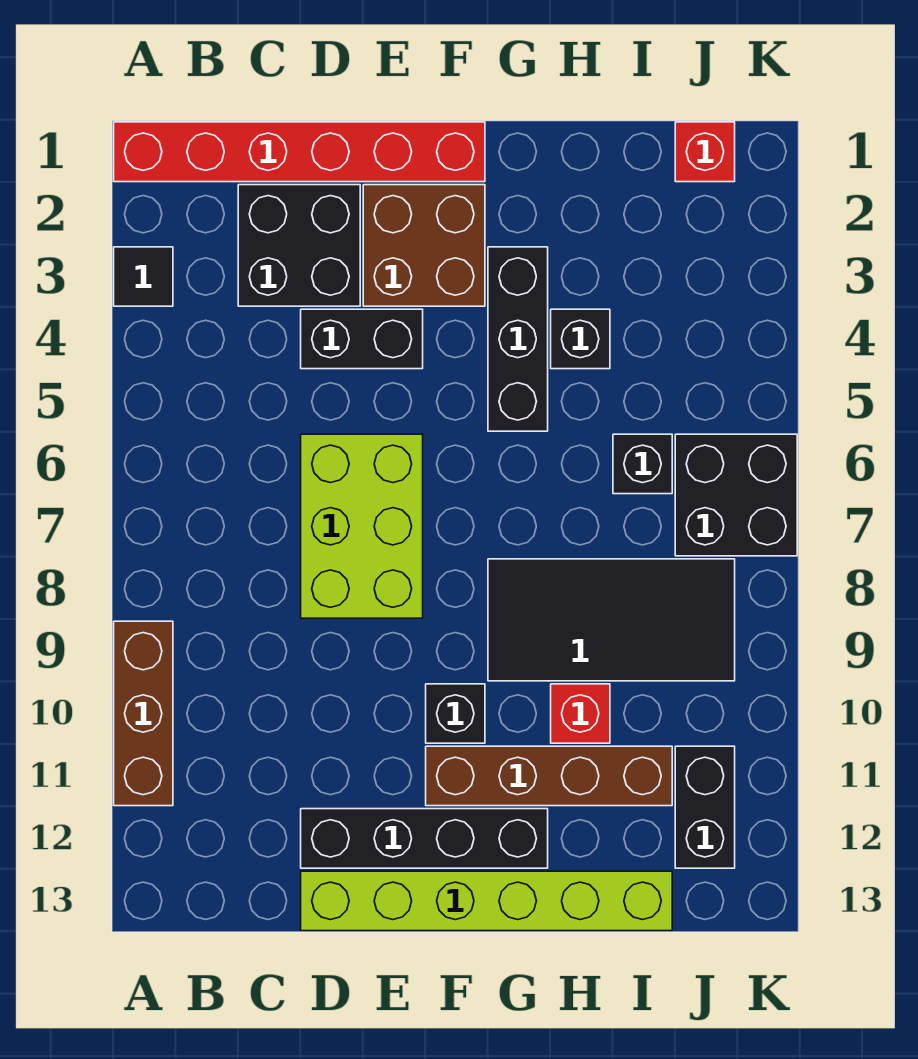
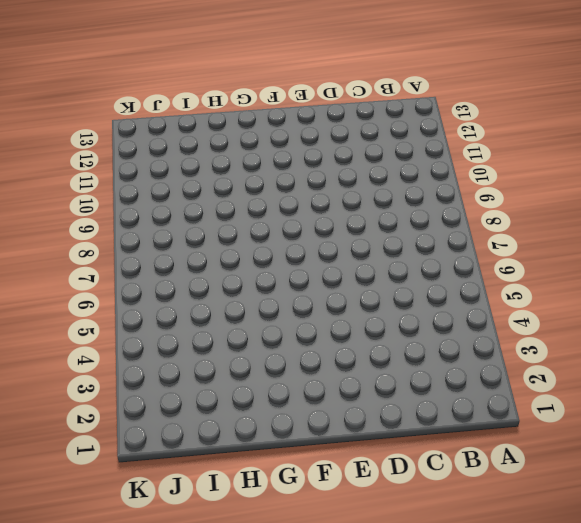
none -> red brick A1:F1 level 1
none -> black tile A3 level 1
none -> brown brick A9:A11 level 1

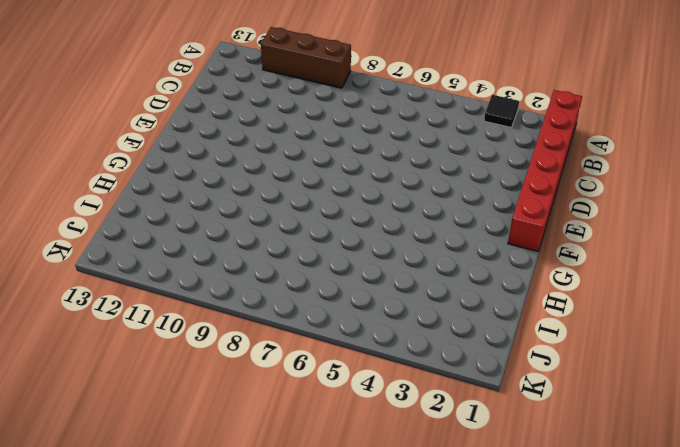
none -> black brick C2:D3 level 1
none -> black brick D4:E4 level 1
none -> lime brick D6:E8 level 1

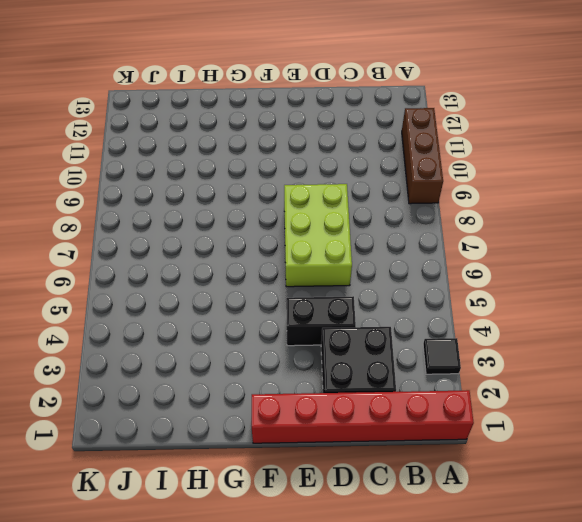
none -> black brick D12:G12 level 1
none -> lime brick D13:I13 level 1
none -> brown brick E2:F3 level 1

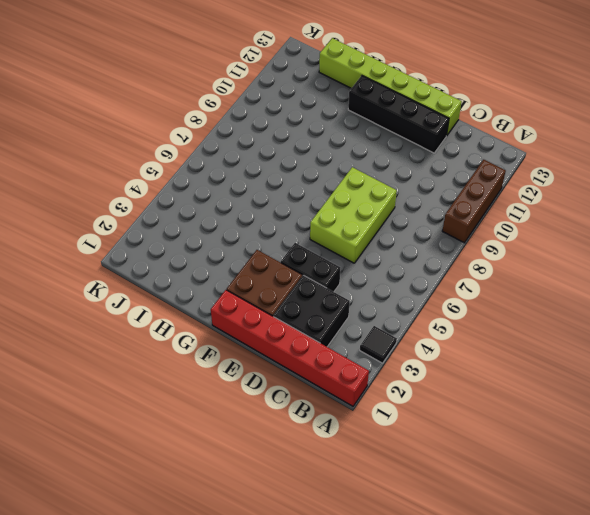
none -> black brick F10 level 1
none -> brown brick F11:I11 level 1
none -> black brick G3:G5 level 1

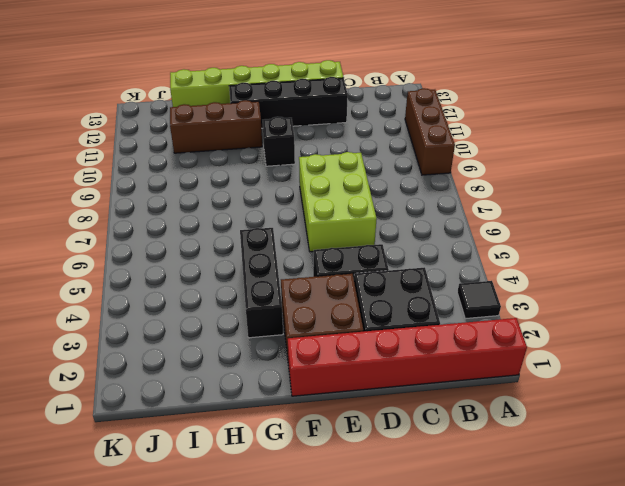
brown brick G11:I11 level 1 -> brown brick F11:I11 level 1
none -> black tile G8:J9 level 1
none -> black brick H4 level 1
none -> red brick H10 level 1

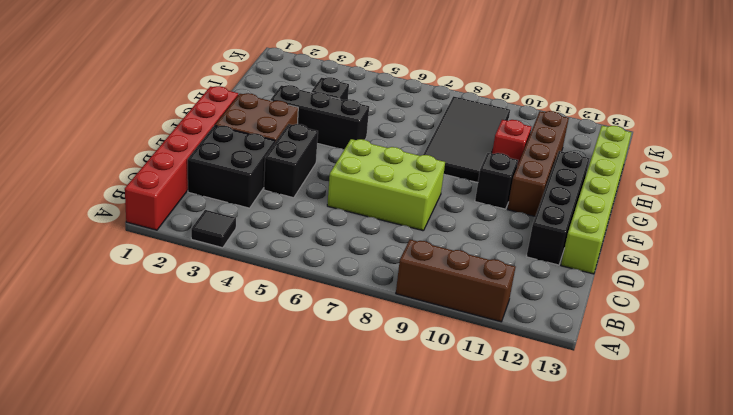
none -> black brick I6 level 1
none -> red brick J1 level 1
none -> black brick J6:K7 level 1

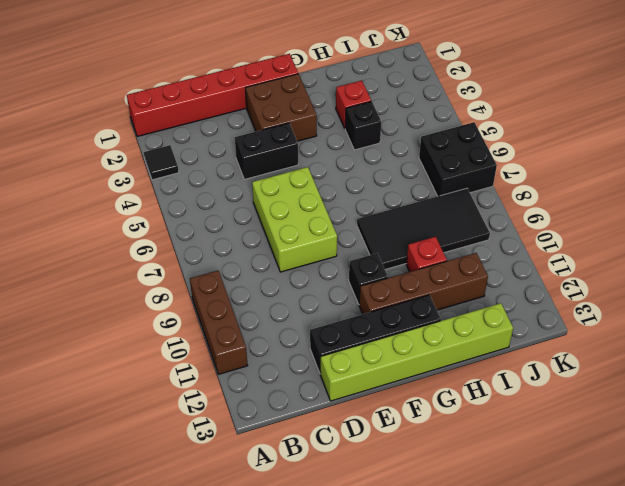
red brick H3 level 1 -> red brick J1 level 1
none -> black brick C2:D3 level 1
none -> black brick G3:G5 level 1
none -> black brick I6 level 1

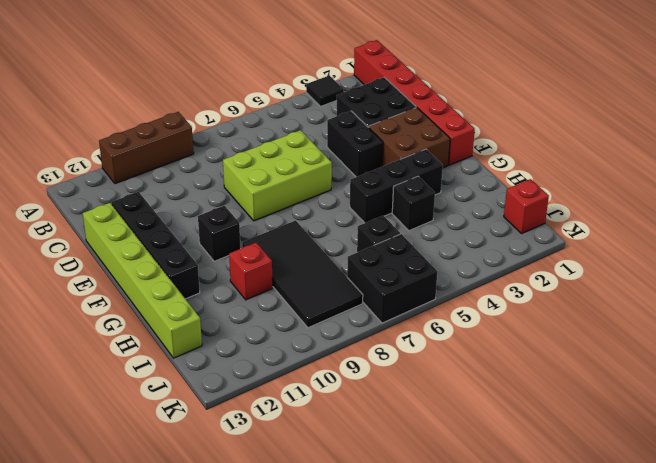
none -> brown brick F11:I11 level 1
none -> black brick J11:J12 level 1

